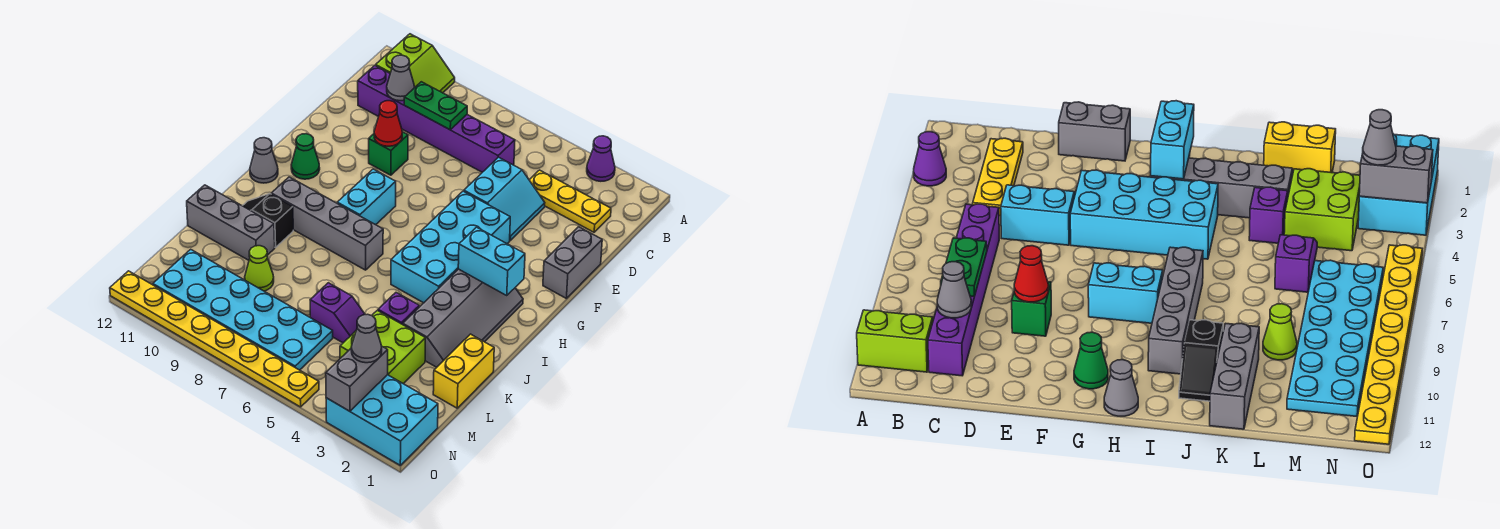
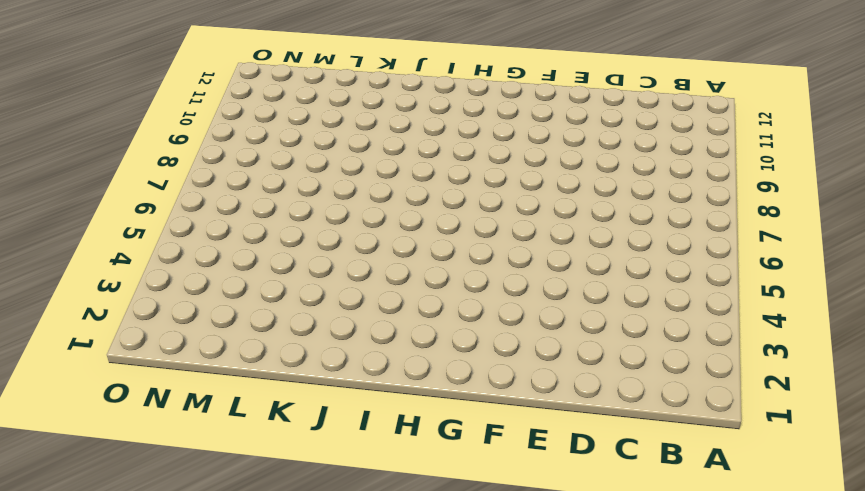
none -> purple cone A3 level 1
none -> lime slope A10:B11 level 1 top 11
none -> yellow plate C2:C4 level 1

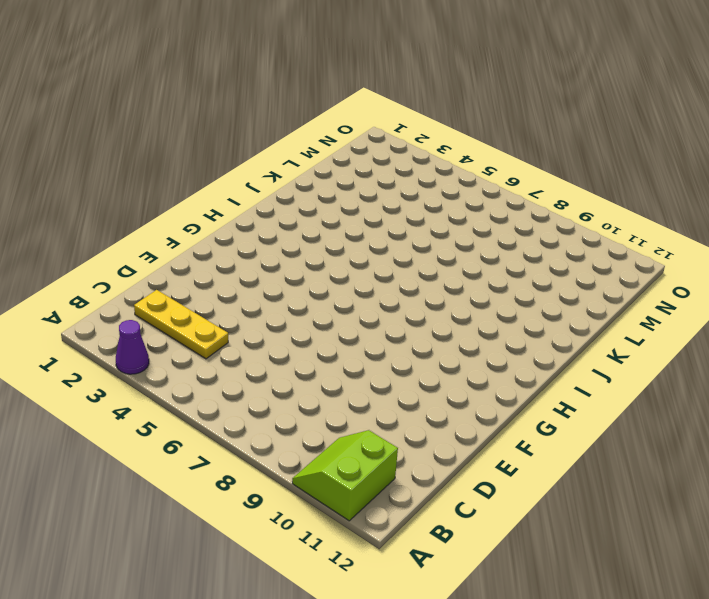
none -> purple brick C6:C11 level 1
none -> cyan slope D4:E5 level 1 top 5
none -> grey brick E1:F1 level 1

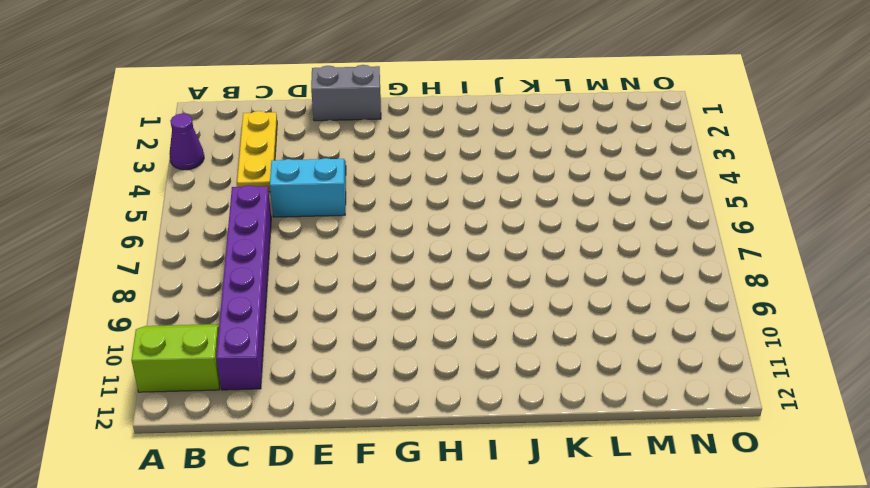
none -> green brick E9 level 1
none -> cyan brick F4:I5 level 1
none -> cyan brick G8:H8 level 1

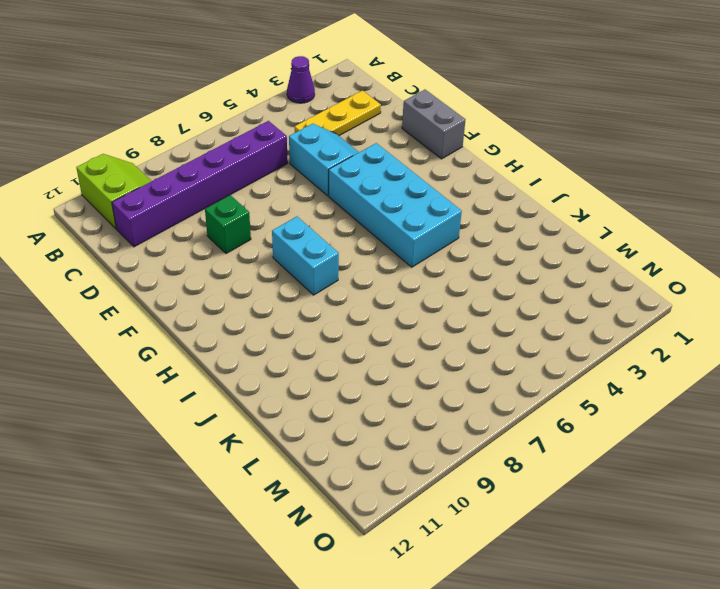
none -> green cone G11 level 1
none -> grey slope H2:K3 level 1 top 3
none -> grey cone H12 level 1

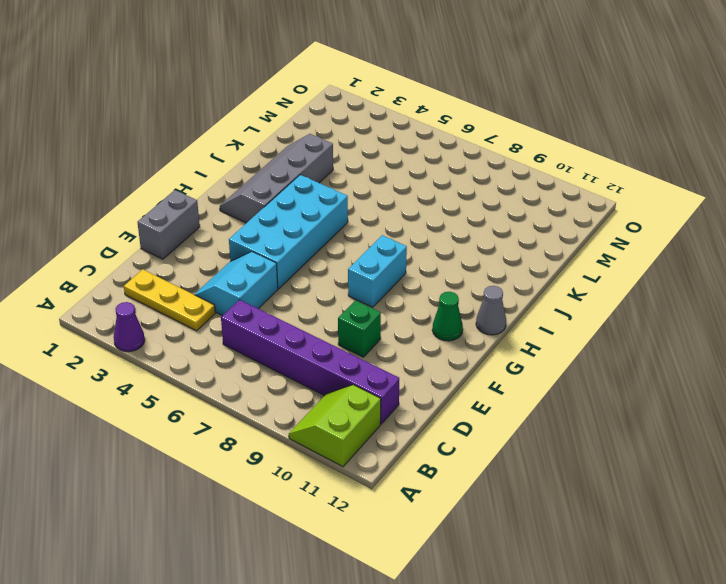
none -> grey brick I7:I10 level 1
none -> black slope J10:J11 level 1 top 10
none -> yellow brick K1:L1 level 1

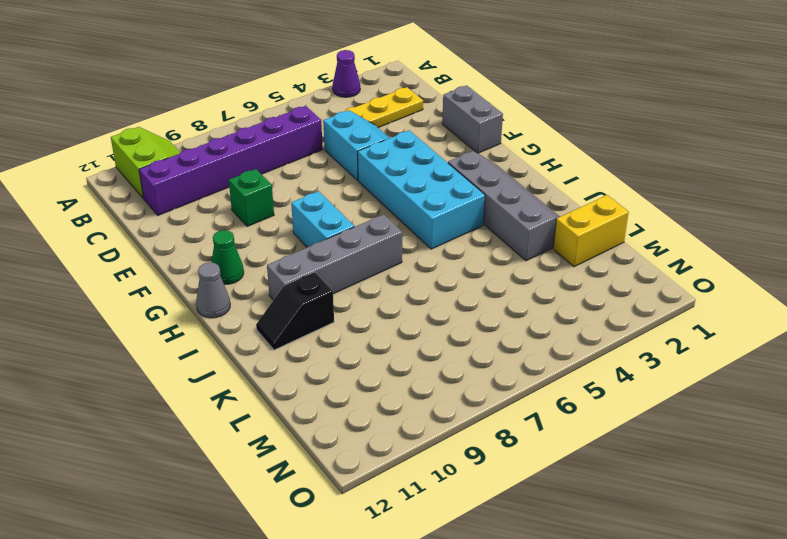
yellow brick L1:L2 level 1 -> yellow brick K1:L1 level 1
none -> purple brick K4 level 1
none -> grey brick K10:K12 level 1
none -> lime brick L3:M4 level 1

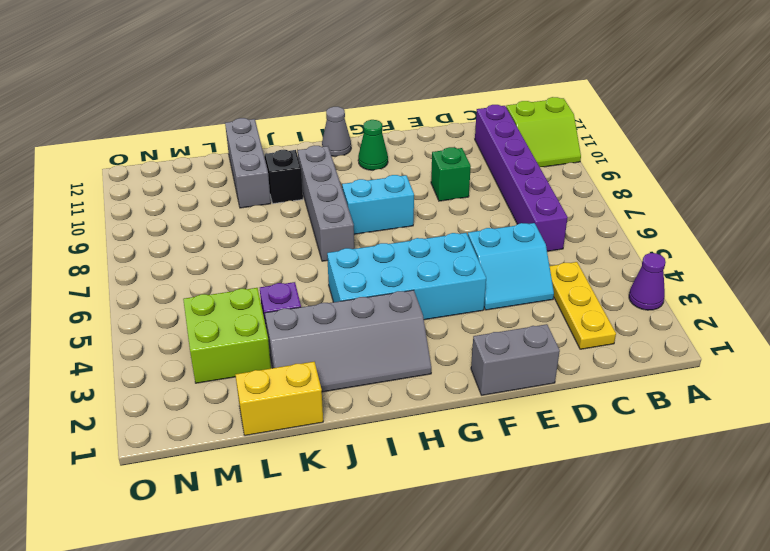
none -> purple slope L5:L6 level 1 top 6
none -> lime cone L9 level 1
none -> cyan plate M6:N11 level 1

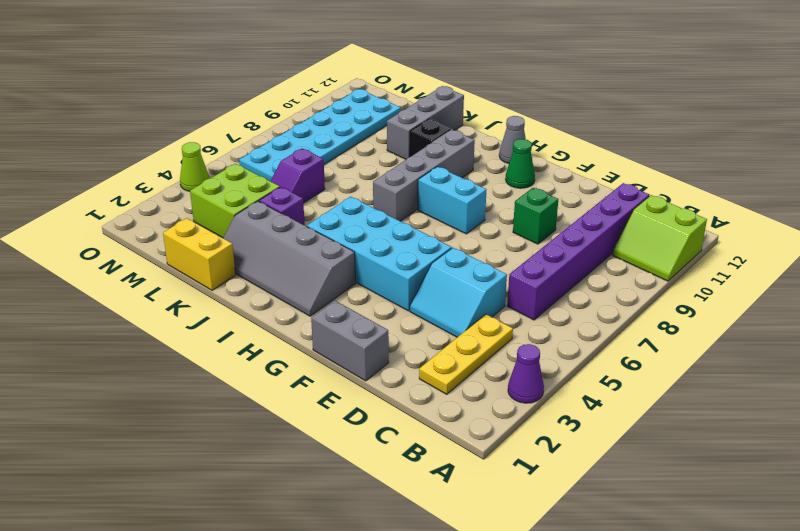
lime cone O4 level 1 -> lime cone L9 level 1
none -> cyan brick N1:O3 level 1
none -> yellow plate O5:O12 level 1
none -> green plate C8:C9 level 2

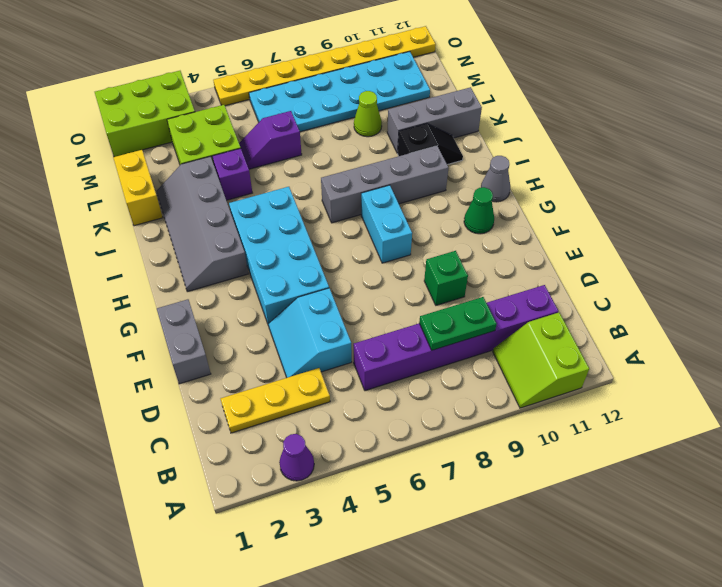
lime brick N1:O3 level 1 -> cyan brick N1:O3 level 1
none -> grey cone C10 level 2
none -> red cone E9 level 2
none -> cyan brick H2:H3 level 2

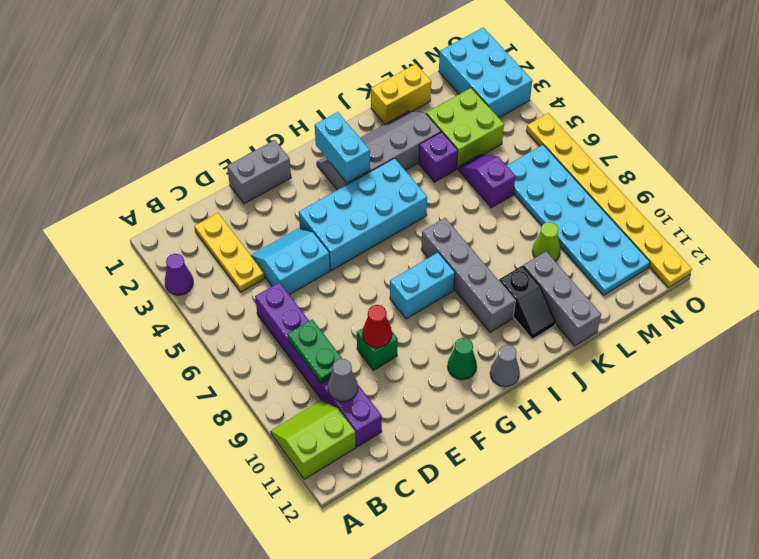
none -> grey brick N3:O3 level 2
none -> grey cone N3 level 3

